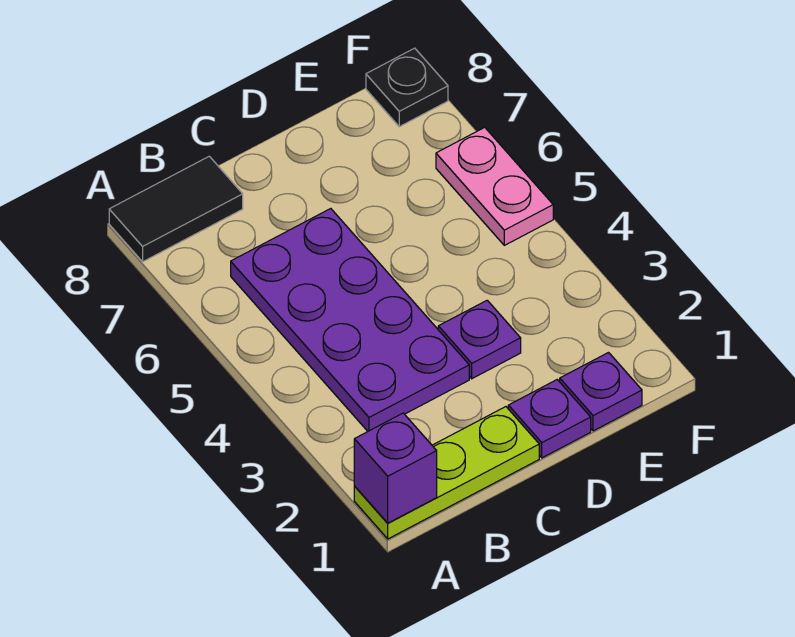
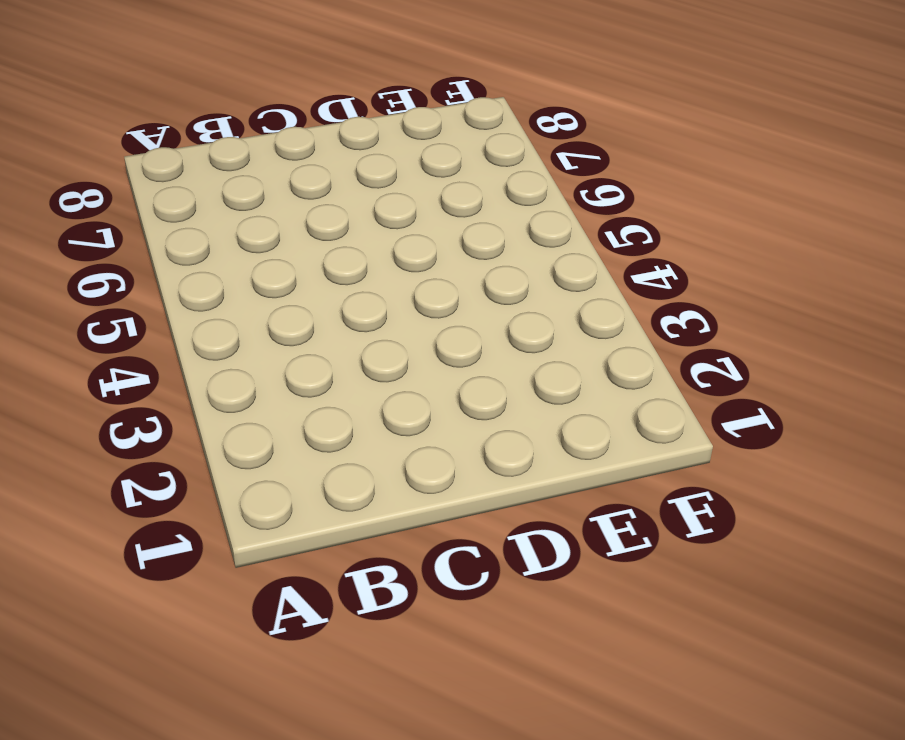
none -> lime plate A1:C1 level 1
none -> black tile A8:B8 level 1

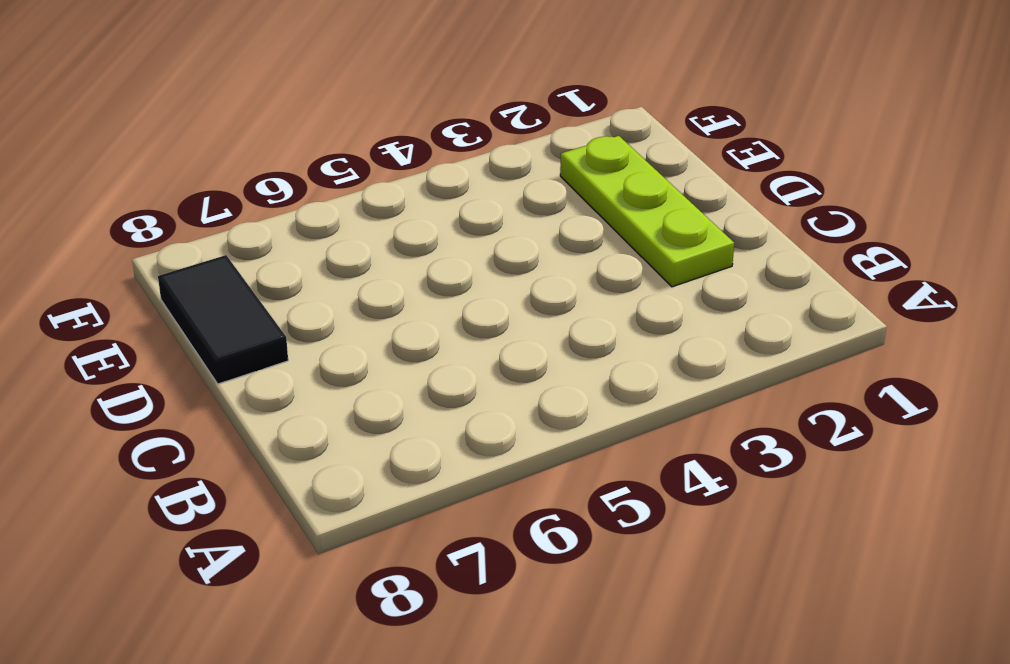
lime plate C2:E2 level 1 -> lime plate A1:C1 level 1
black tile D8:E8 level 1 -> black tile A8:B8 level 1
none -> purple plate B3:C6 level 1
none -> purple plate D1 level 1

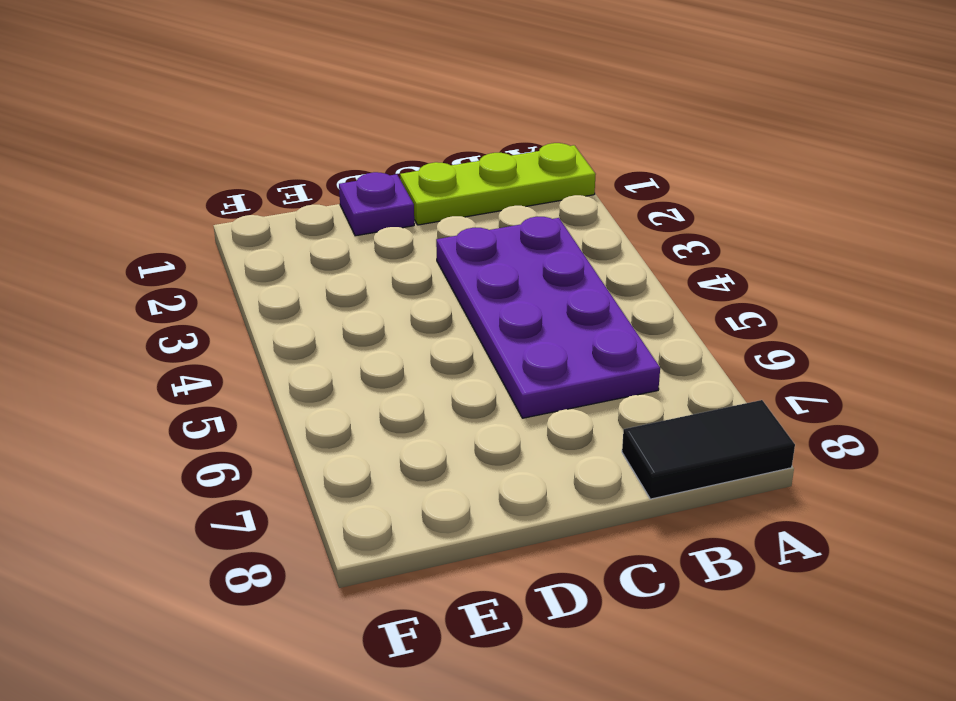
none -> purple plate D3 level 1
none -> purple plate E1 level 1

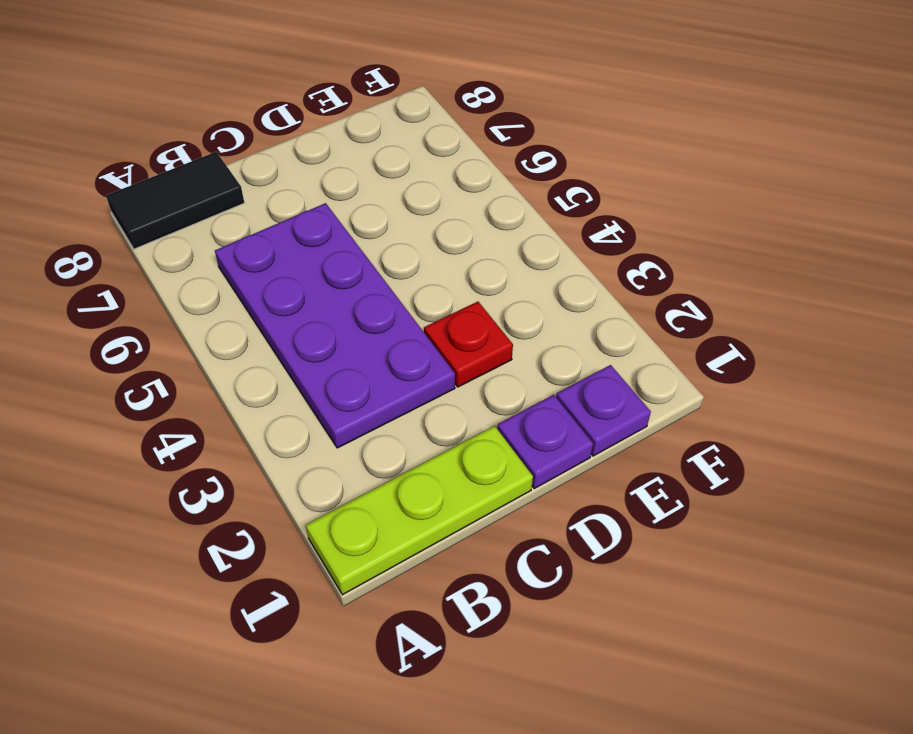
red plate D3 level 1 -> purple plate D3 level 1
none -> pink plate F5:F6 level 1
none -> black plate F8 level 1

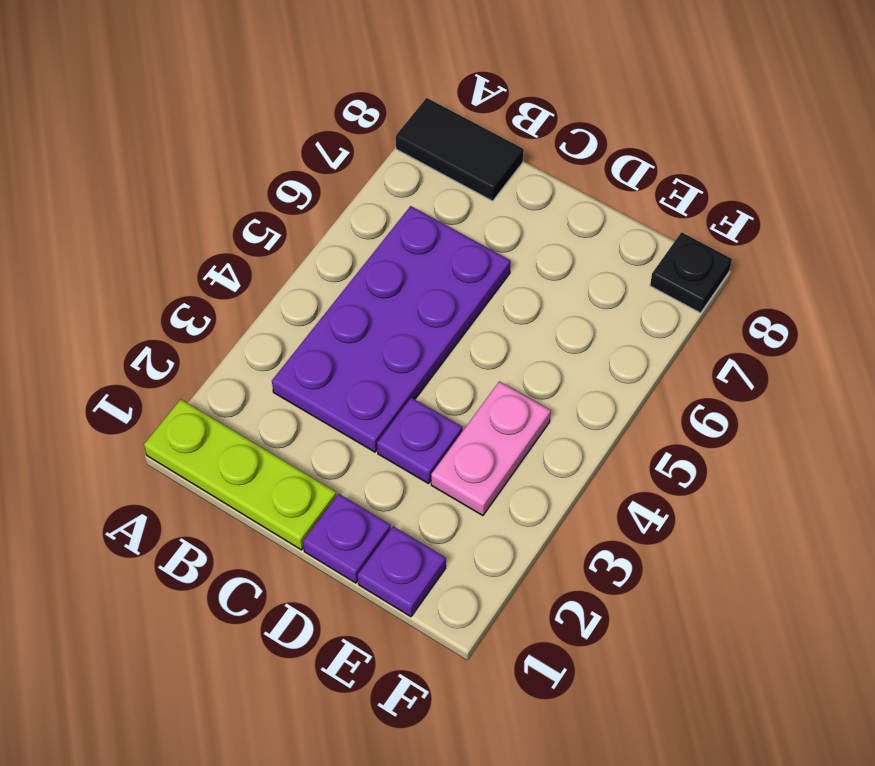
pink plate E3:E4 level 1 -> pink plate F5:F6 level 1
none -> purple brick A1 level 2

